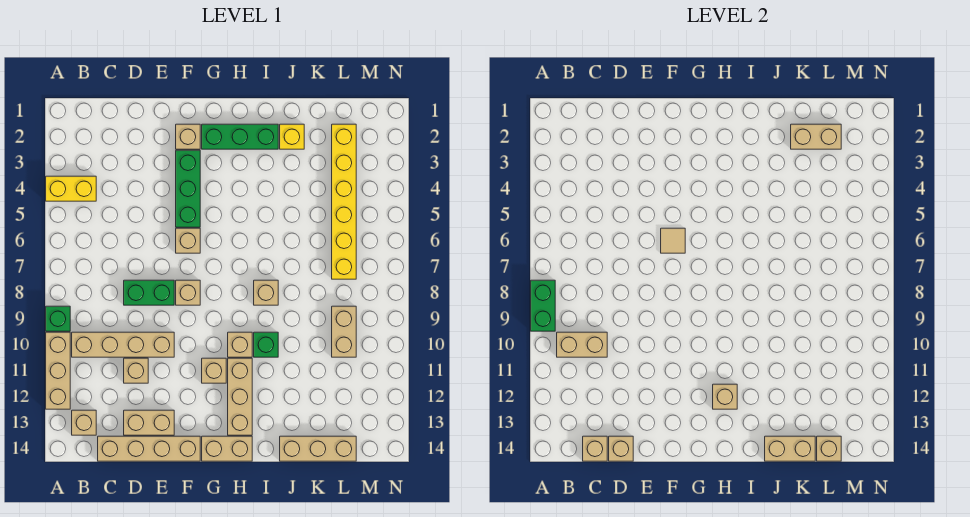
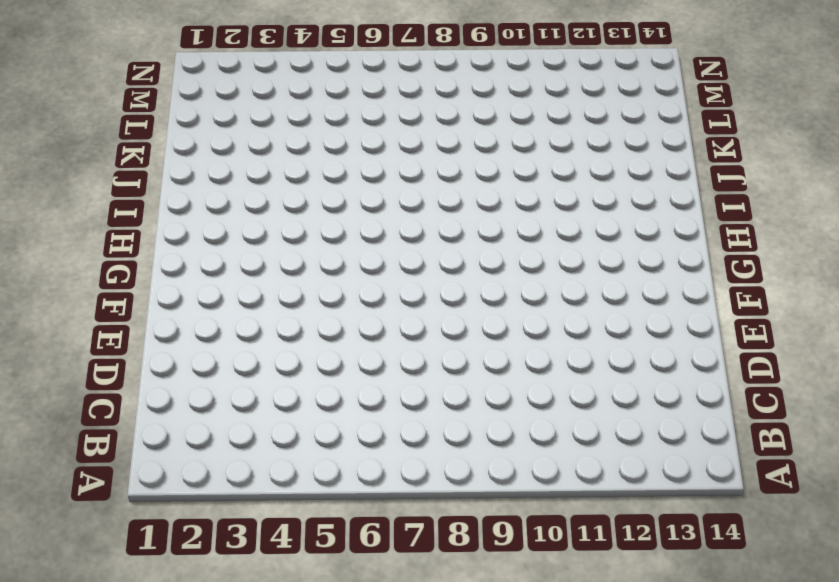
none -> yellow brick A4:B4 level 1
none -> green brick A9 level 1
none -> tan brick A10:A12 level 1
none -> tan brick B10:E10 level 1

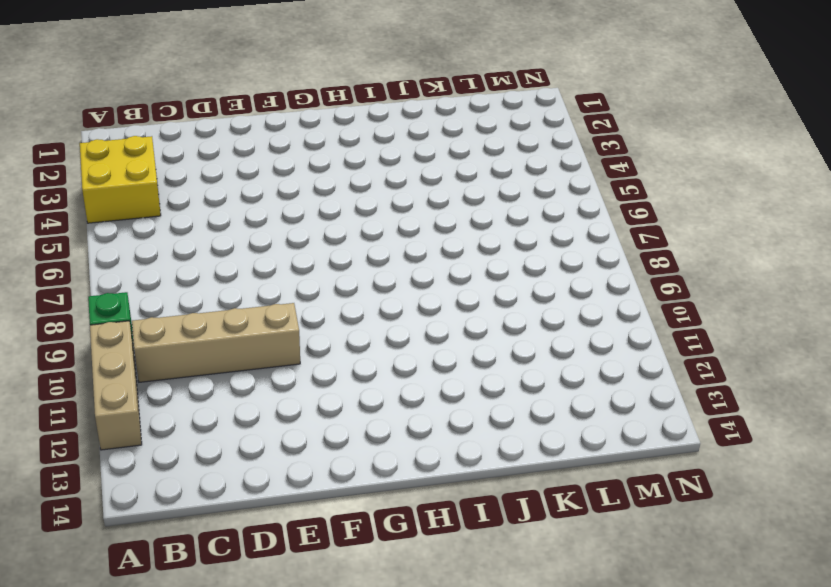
yellow brick A3:B4 level 1 -> yellow brick A4:B4 level 1
none -> tan brick B13 level 1
none -> tan brick C14:F14 level 1
none -> green brick D8:E8 level 1
none -> tan brick D11 level 1

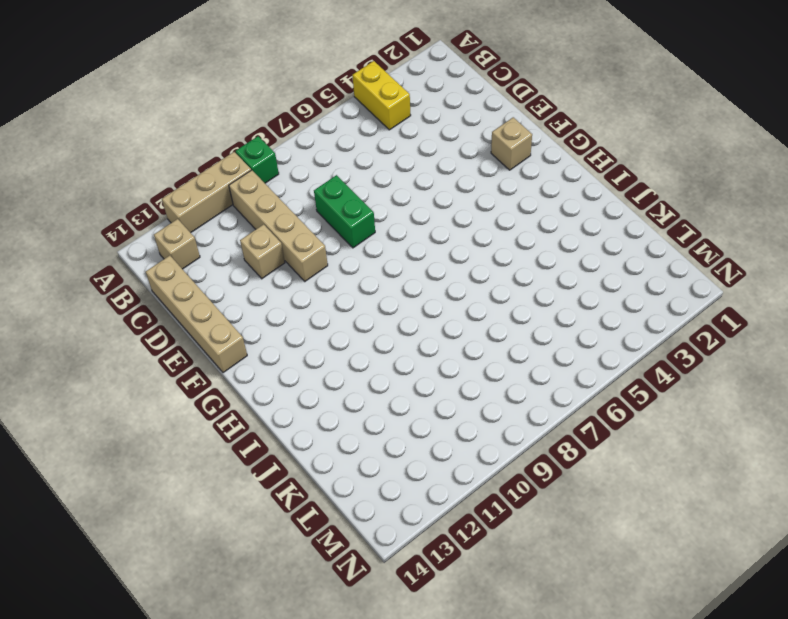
none -> tan brick D13:E13 level 1
none -> green brick F3:F5 level 1
none -> tan brick F6 level 1
none -> tan brick F8 level 1

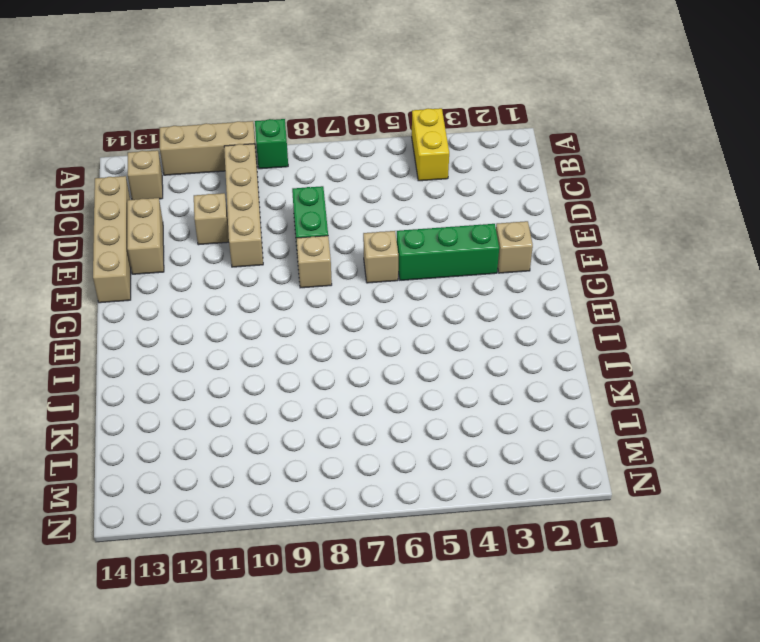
none -> green brick G2:I2 level 1
none -> tan brick G11 level 1
none -> tan brick G14:H14 level 1
none -> tan brick H10 level 1

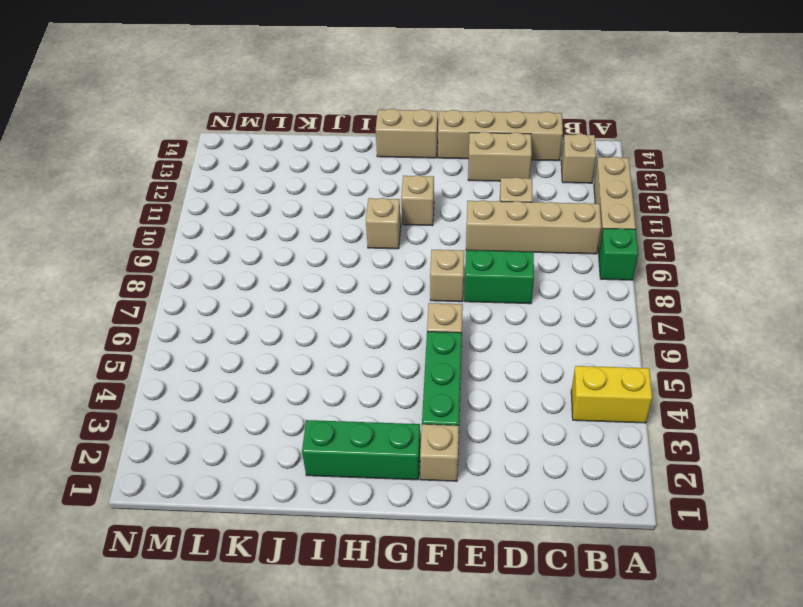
none -> tan brick H11:H13 level 1
none -> tan brick I8 level 1
none -> green brick I10 level 1
none -> yellow brick J2 level 1

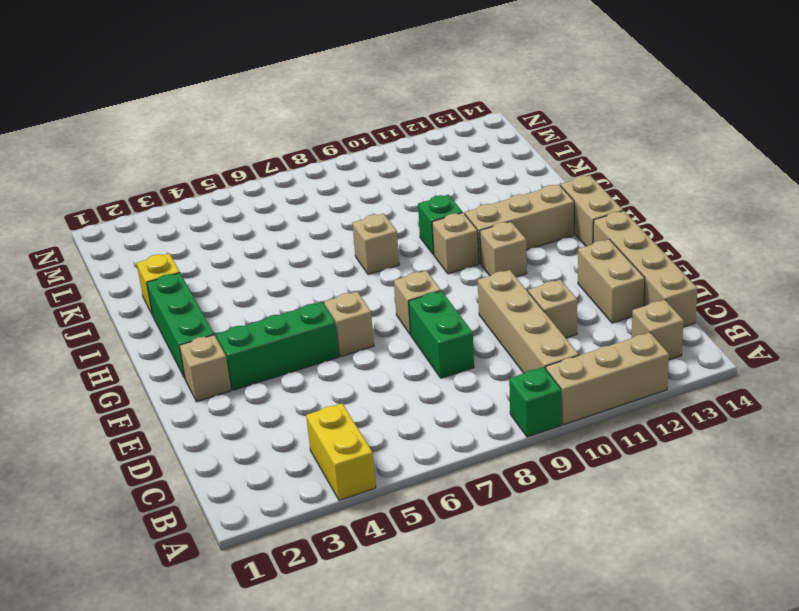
none -> tan brick J14:L14 level 1
none -> yellow brick L2:L7 level 1
none -> tan brick L9:L10 level 1
none -> green brick A8:A9 level 2

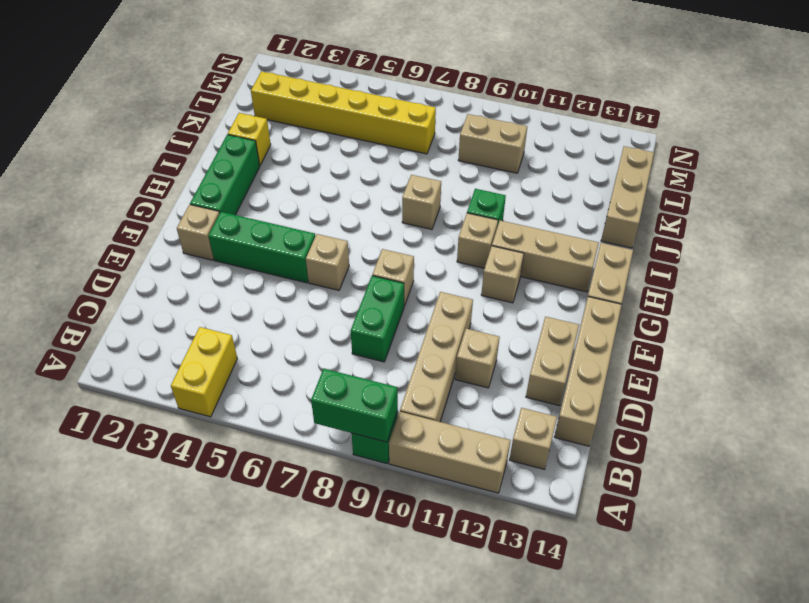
none -> tan brick B10:C10 level 2
none -> tan brick C14 level 2
none -> tan brick D14 level 2
none -> tan tile F6 level 2

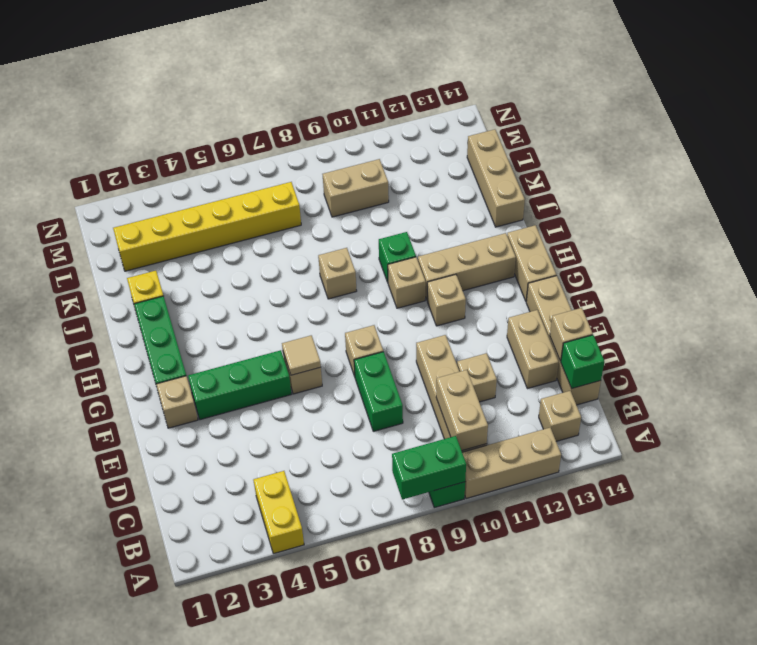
green brick C14 level 2 -> tan brick C14 level 2
none -> tan brick H12 level 2
none -> tan brick J14:K14 level 2
none -> tan brick K2:L2 level 2
none -> tan brick L14 level 2

